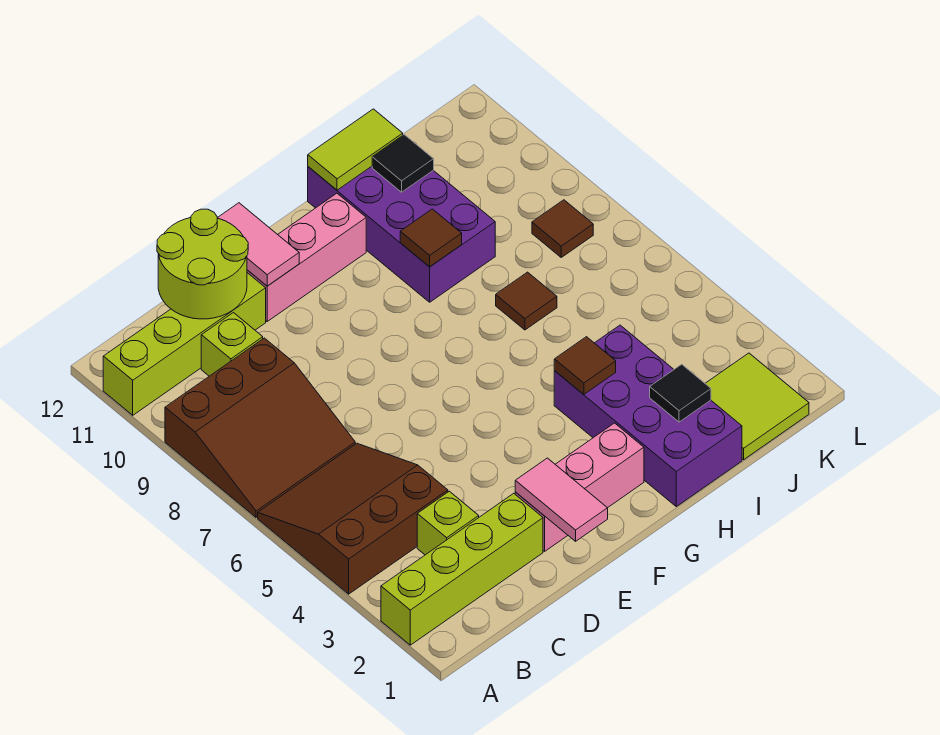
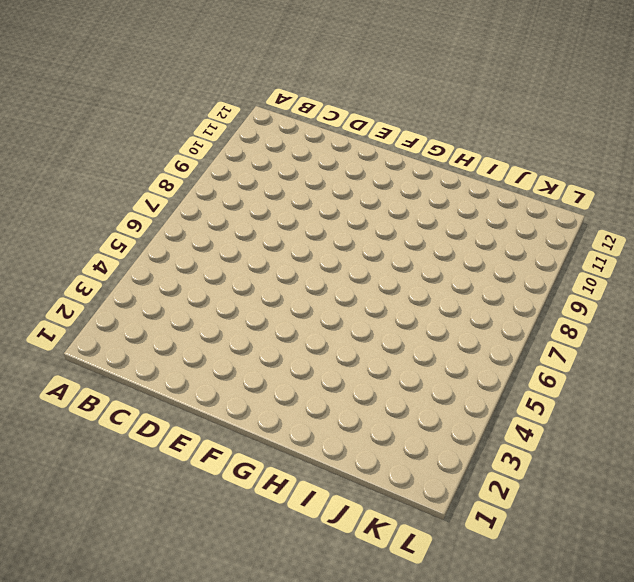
none -> lime brick A2:D2 level 1
none -> brown slope A4:C6 level 1 top 4
none -> brown slope A7:C9 level 1 top 9

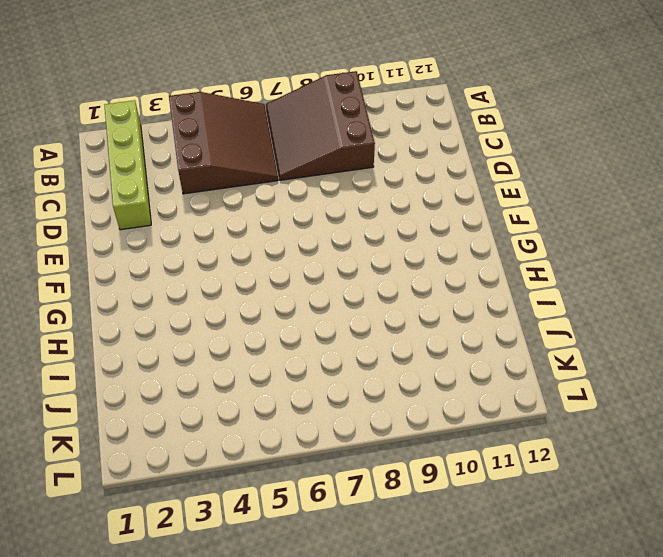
none -> lime brick A11:D11 level 1
none -> lime brick C3 level 1
none -> lime brick C10 level 1

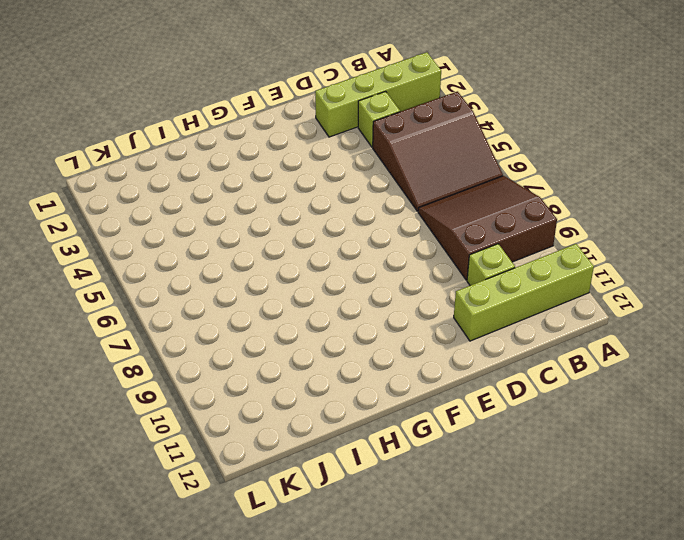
none -> pink brick E2:G2 level 1
none -> pink brick E11:G11 level 1
none -> purple brick H1:I4 level 1

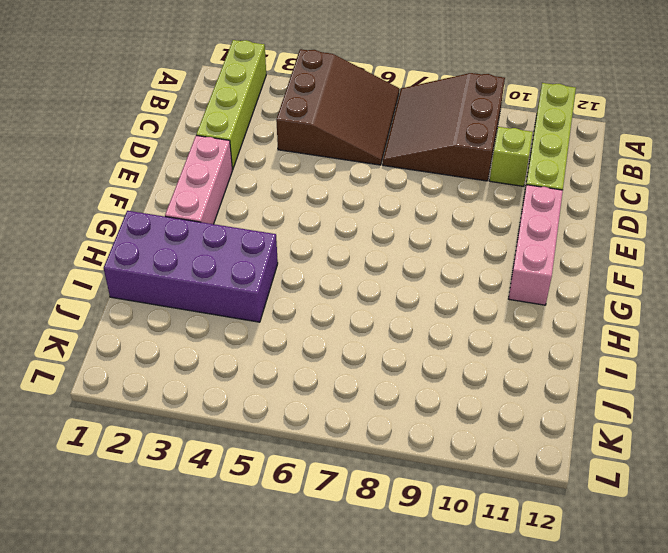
none -> lime brick C3 level 1
none -> purple brick H9:I12 level 1
none -> brown tile I7 level 1

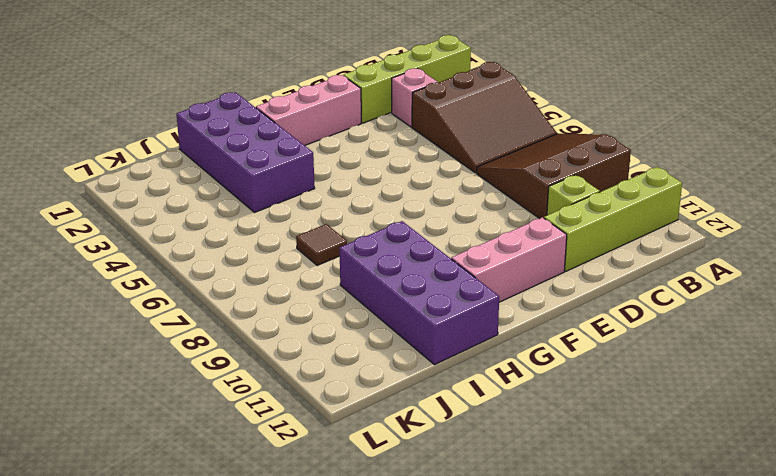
pink brick C3 level 1 -> lime brick C3 level 1
none -> lime tile J1:K2 level 1
none -> brown tile K8 level 1
none -> lime round brick C11:D12 level 2

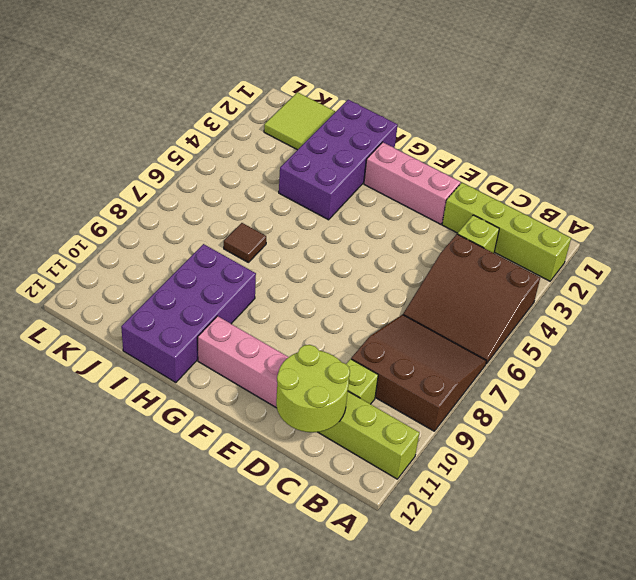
none -> brown tile K8 level 1
none -> pink tile E1:E2 level 2
none -> pink tile E11:E12 level 2

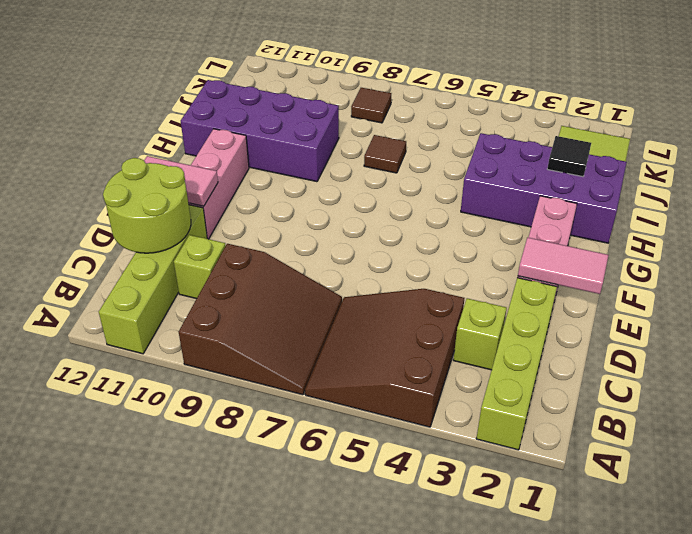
none -> brown tile H4 level 2
none -> brown tile H9 level 2
none -> lime tile H12:I12 level 2

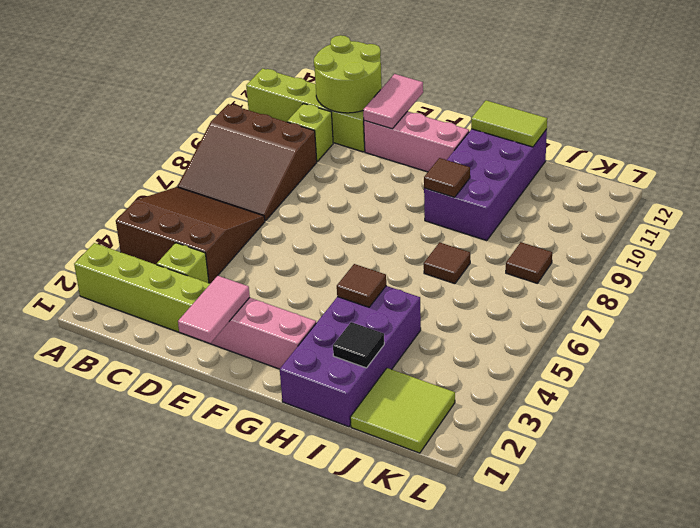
none -> black tile I11 level 2

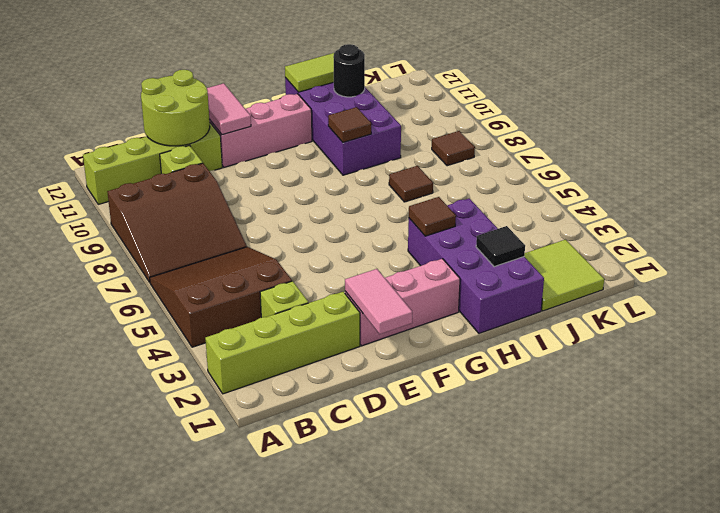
black round brick I11 level 2 -> black tile I11 level 2

